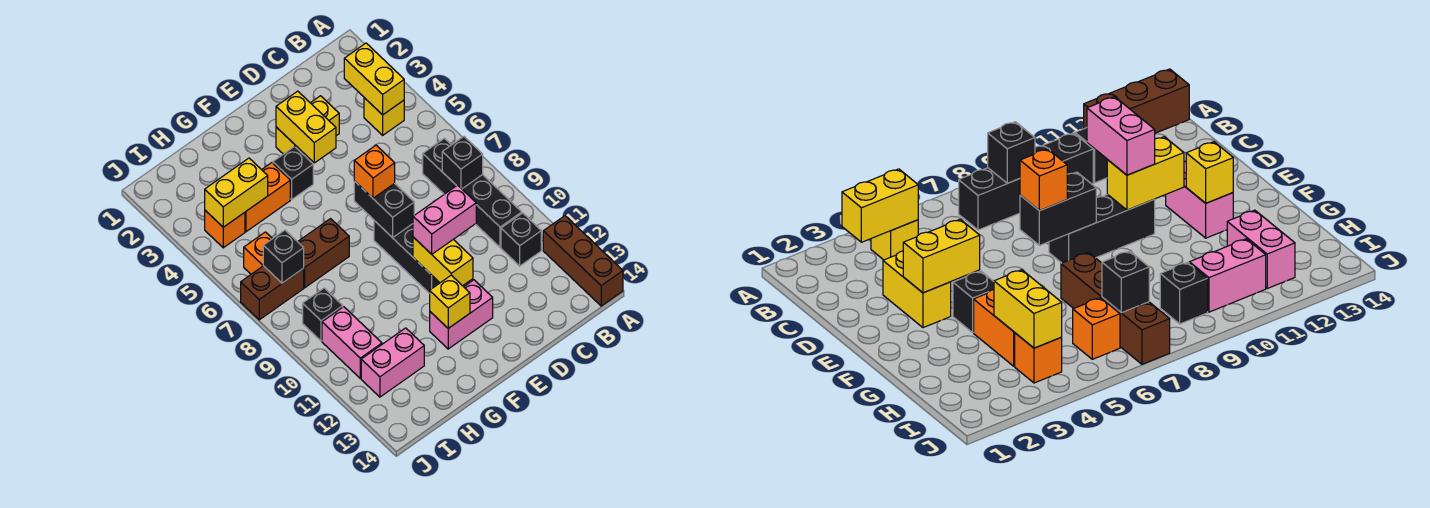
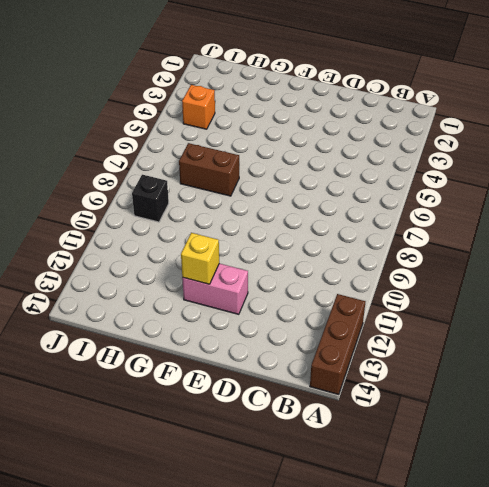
none -> yellow brick B4 level 1
none -> black brick B7:B10 level 1
none -> black brick B11 level 1

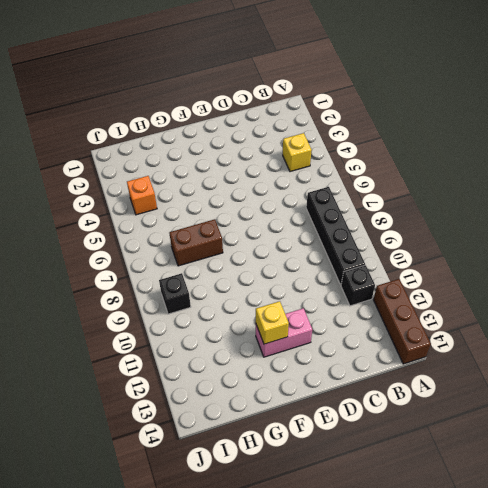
none -> yellow brick D3:E3 level 1
none -> black brick E8:E10 level 1
none -> black brick F4 level 1

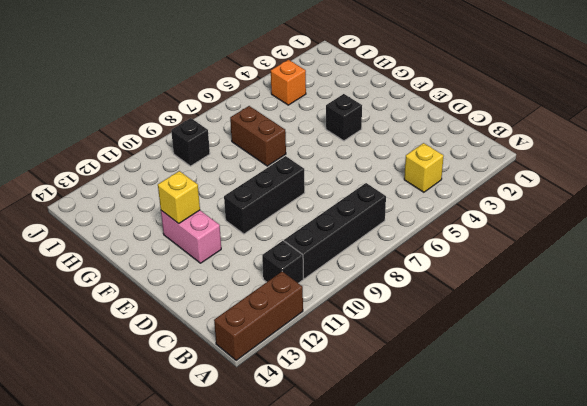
none -> yellow brick D3:E3 level 1
none -> orange brick G4:H4 level 1
none -> pink brick H12:I12 level 1

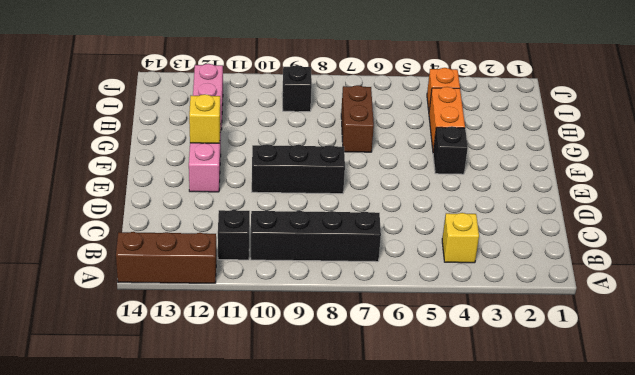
none -> yellow brick D3:E3 level 1
none -> orange brick I6 level 1
none -> brown brick I7:J7 level 1

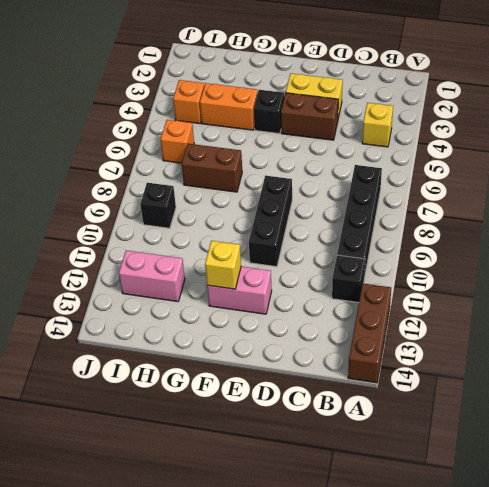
brown brick D4:E4 level 1 -> brown brick I7:J7 level 1
none -> pink brick I10:I11 level 1
none -> yellow brick B3:B4 level 2
none -> black brick B8 level 2

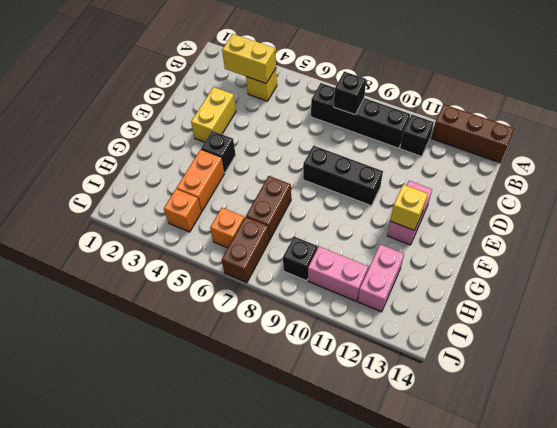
none -> yellow brick E3:E4 level 2
none -> black brick E7:E8 level 2
none -> yellow brick E10:E11 level 2

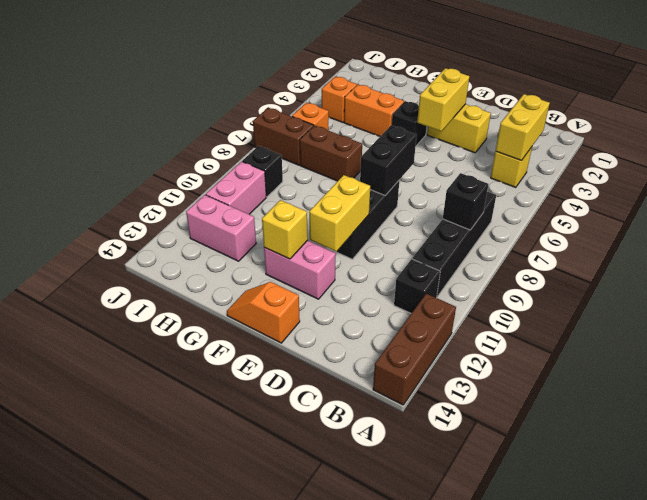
orange slope E14:F14 level 1 top E -> none
none -> yellow brick H4:I4 level 2
none -> black brick I7 level 2
none -> pink brick D10:E10 level 3

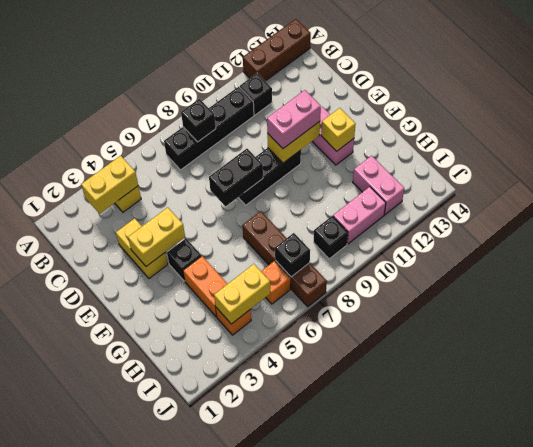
pink brick E10:E11 level 3 -> pink brick D10:E10 level 3
yellow brick I4:I5 level 2 -> yellow brick H4:I4 level 2
none -> orange brick E7 level 3

